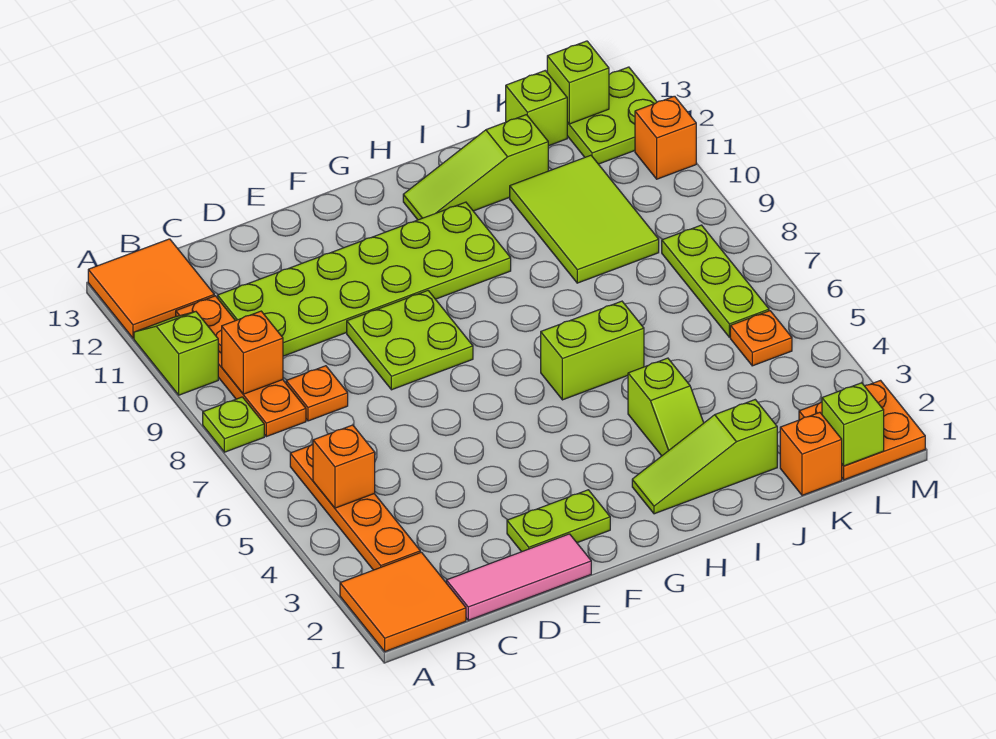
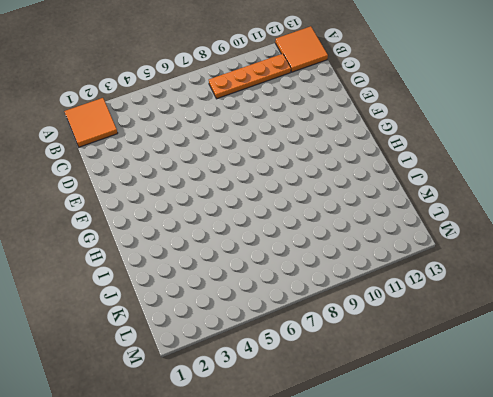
none -> lime plate A8 level 1
none -> lime slope A10:A11 level 1 top 10
none -> orange plate B3:B6 level 1

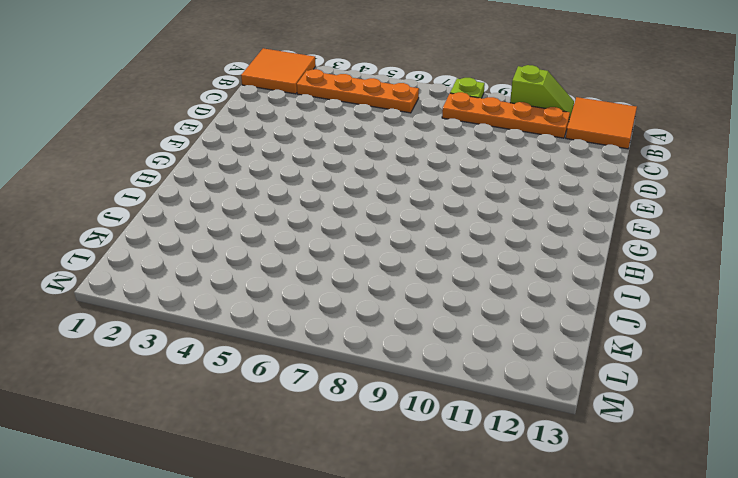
none -> pink tile C1:E1 level 1
none -> orange plate C8 level 1
none -> lime plate C10:H11 level 1

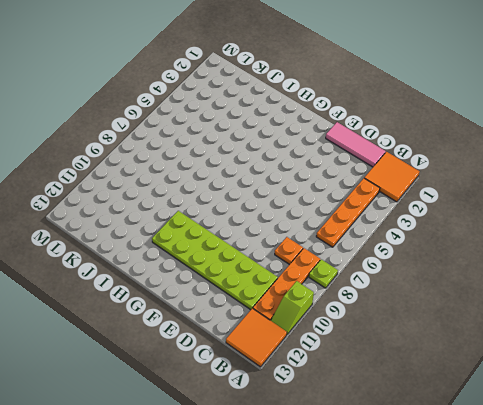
none -> lime plate E2:F2 level 1
none -> lime plate E8:F9 level 1
none -> lime slope H2:J2 level 1 top J

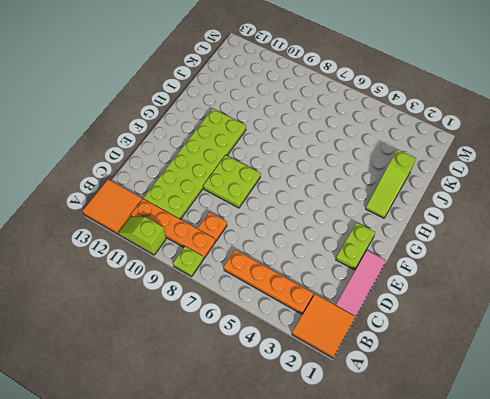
none -> lime brick H6:I6 level 1
none -> lime slope H12:J12 level 1 top J
none -> lime slope I3:I4 level 1 top 4

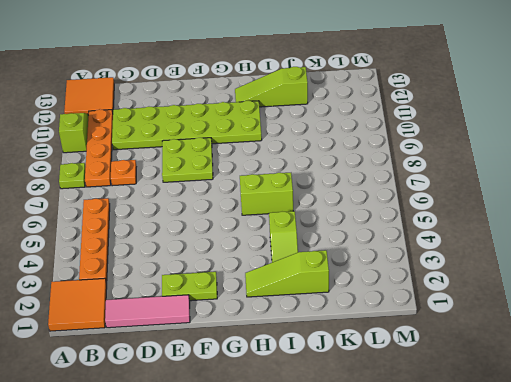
none -> lime tile J9:K11 level 1
none -> orange brick K1 level 1
none -> lime brick K13 level 1

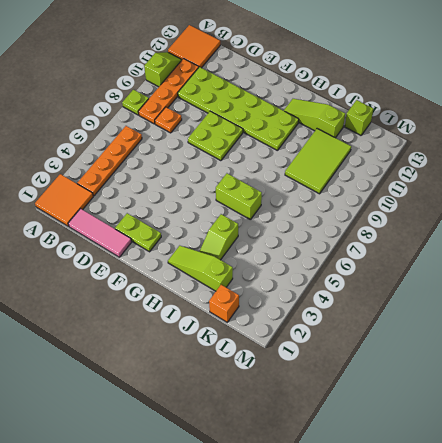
none -> orange plate L1:M2 level 1
none -> orange plate L5 level 1
none -> lime plate L6:L8 level 1

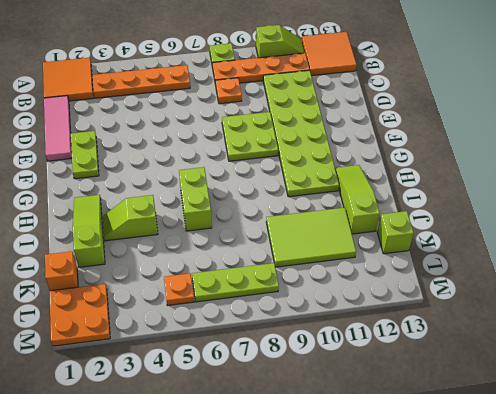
none -> lime plate L12:M13 level 1
none -> orange brick M11 level 1
none -> orange brick B5 level 2

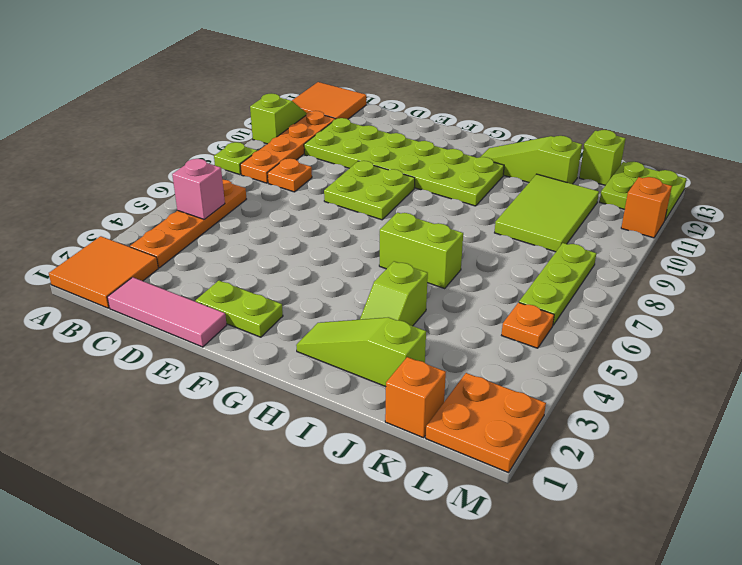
pink brick B5 level 2 -> orange brick B5 level 2
none -> orange brick B9 level 2
none -> lime brick L1 level 2
none -> lime brick L13 level 2

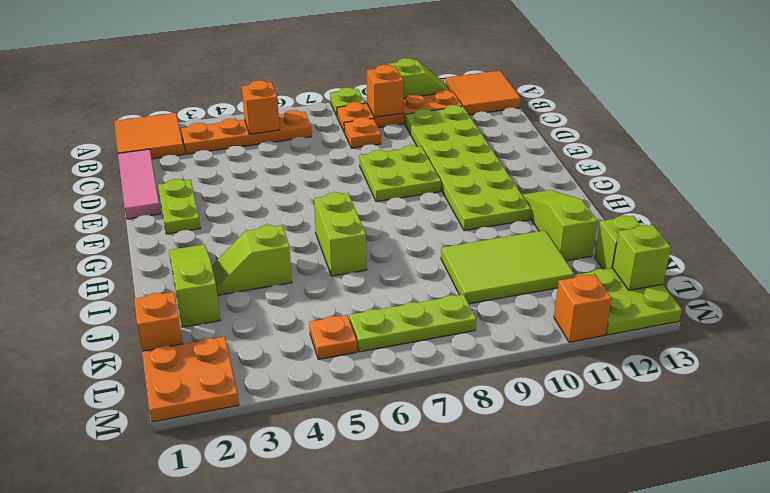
none -> lime brick L1 level 2

